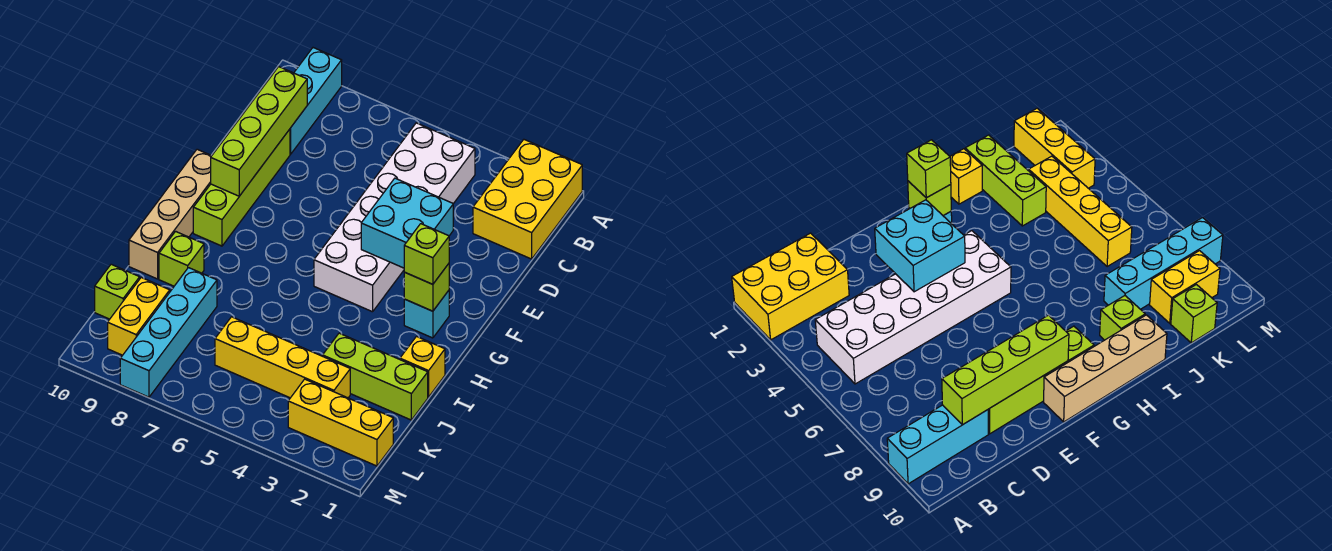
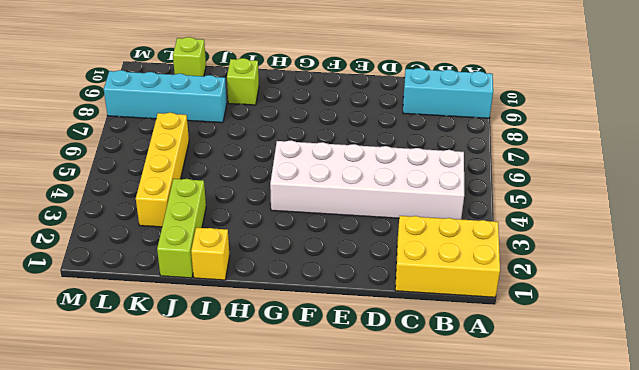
none -> lime brick D9:G9 level 1
none -> tan brick F10:I10 level 1
none -> cyan brick G2 level 1

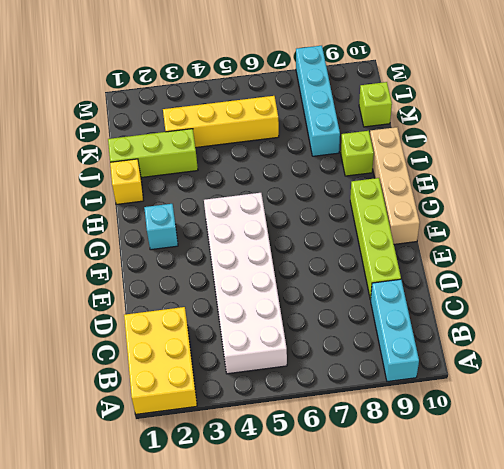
none -> yellow brick K9:L9 level 1
none -> yellow brick L1:L3 level 1
none -> lime brick C9:F9 level 2

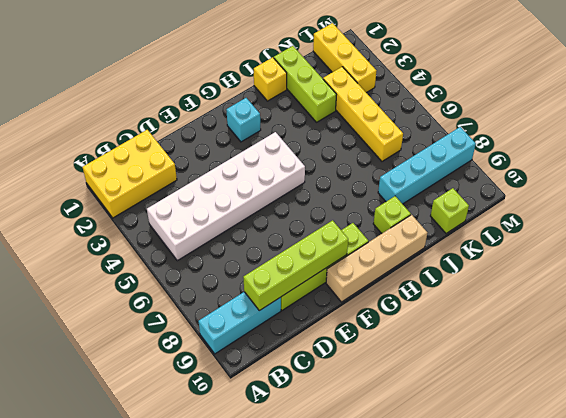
none -> yellow brick K9:L9 level 1
none -> cyan brick E3:F4 level 2
none -> lime brick G2 level 2

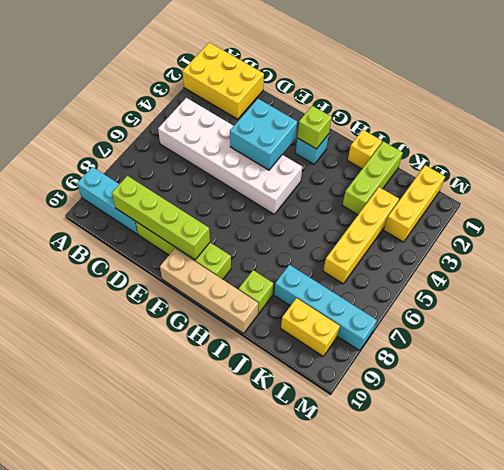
none -> lime brick K10 level 1
none -> lime brick G2 level 3

